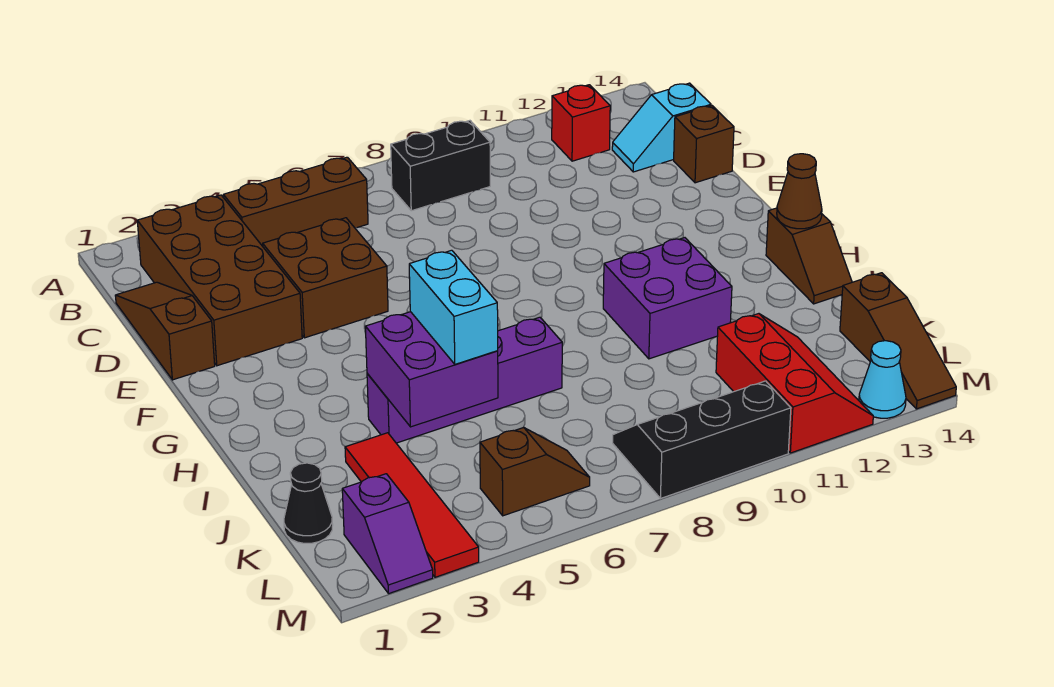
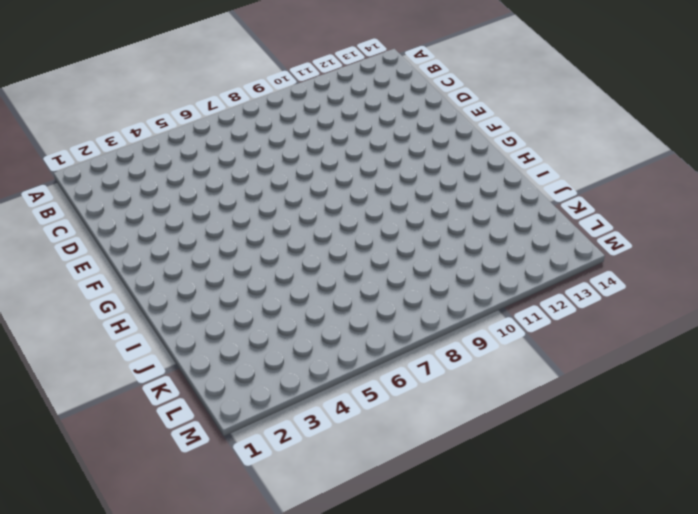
none -> brown brick B2:E3 level 1
none -> brown brick B4:B6 level 1
none -> black brick B8:B9 level 1

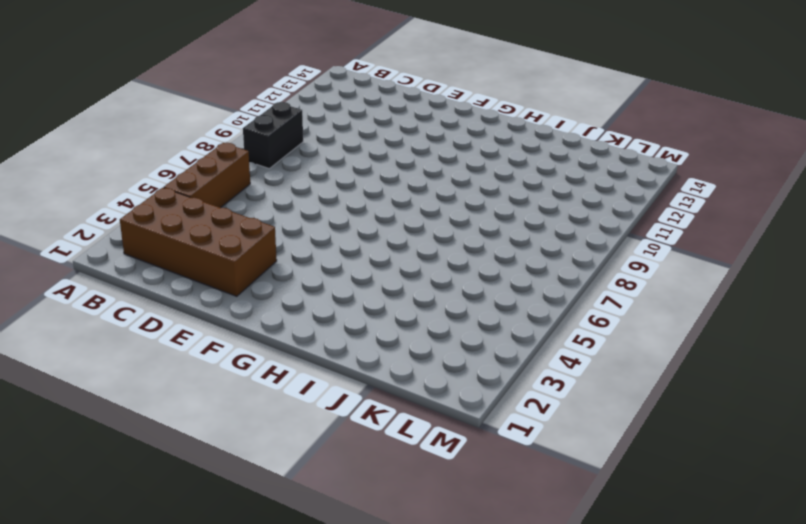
none -> red brick B12 level 1
none -> brown slope C1:E1 level 1 top E
none -> cyan slope C13:C14 level 1 top 14

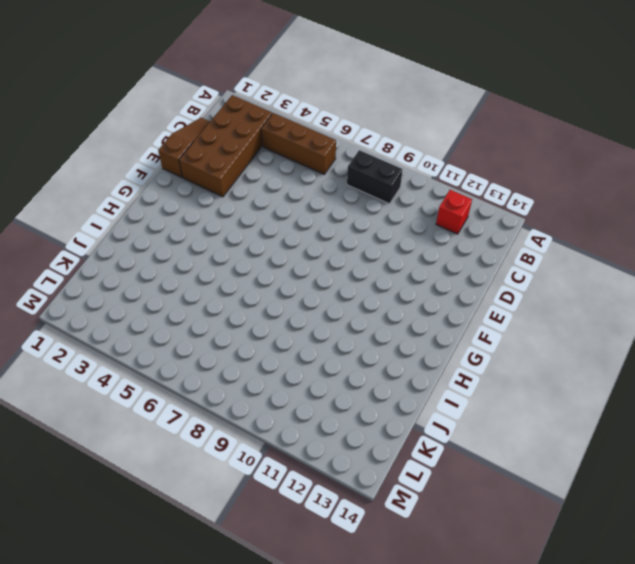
none -> cyan slope C13:C14 level 1 top 14
none -> brown brick D4:E5 level 1
none -> brown brick D14 level 1

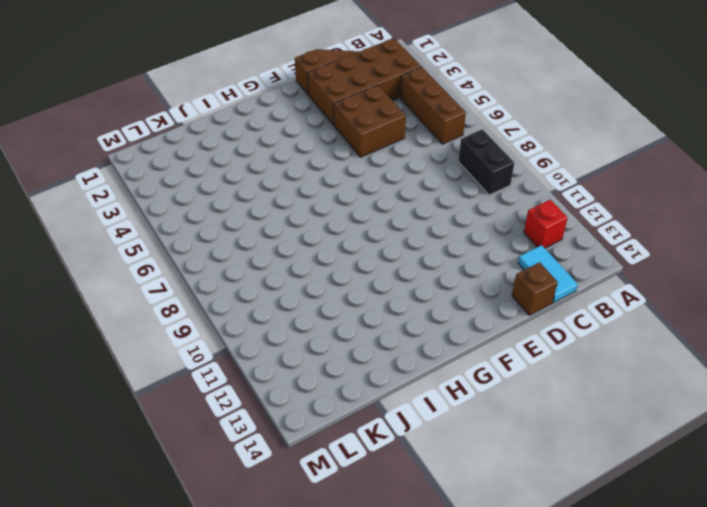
cyan tile C13:C14 level 1 -> cyan slope C13:C14 level 1 top 14
none -> purple brick H10:I11 level 1
none -> brown slope H14:I14 level 1 top H
none -> purple brick I4:I7 level 1

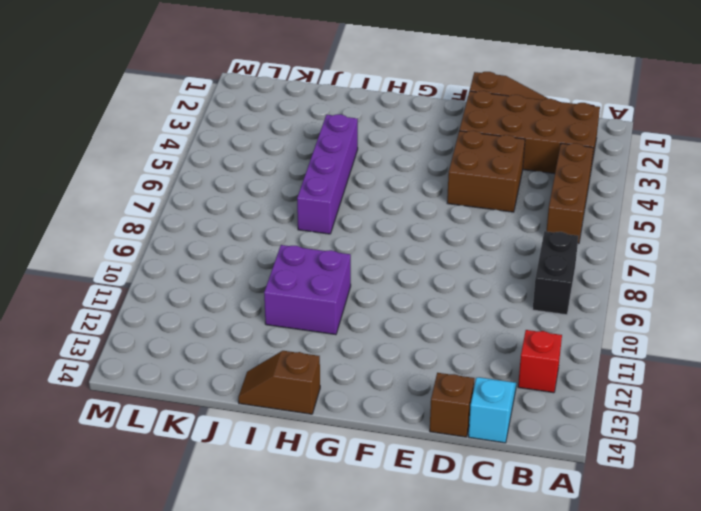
none -> red tile J3:M3 level 1
none -> black cone K1 level 1
none -> red slope K11:M12 level 1 top 11

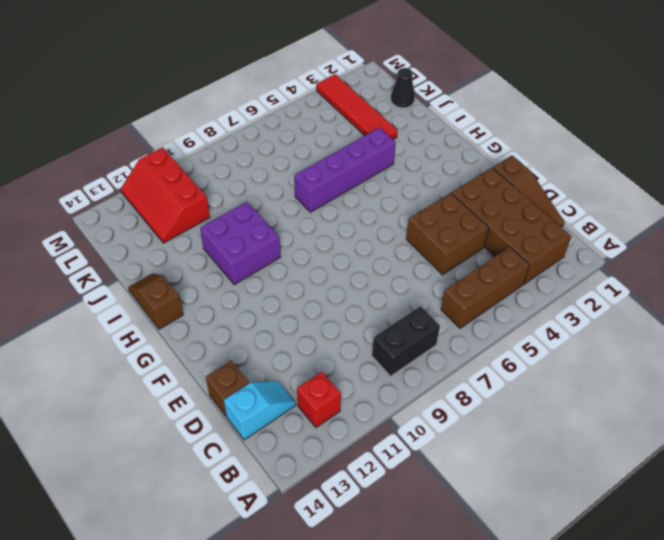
none -> brown slope K14:M14 level 1 top K
none -> purple slope L2:M2 level 1 top L
none -> brown slope L5:L6 level 1 top 5

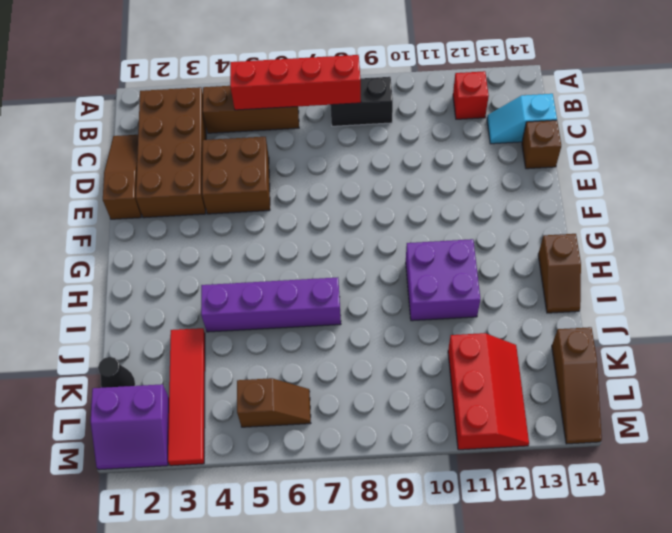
red brick B5:B8 level 2 -> none
purple slope L1:M2 level 1 top L -> purple slope L2:M2 level 1 top L
none -> black slope L8:M10 level 1 top M
none -> cyan cone M13 level 1
none -> brown cone H14 level 2

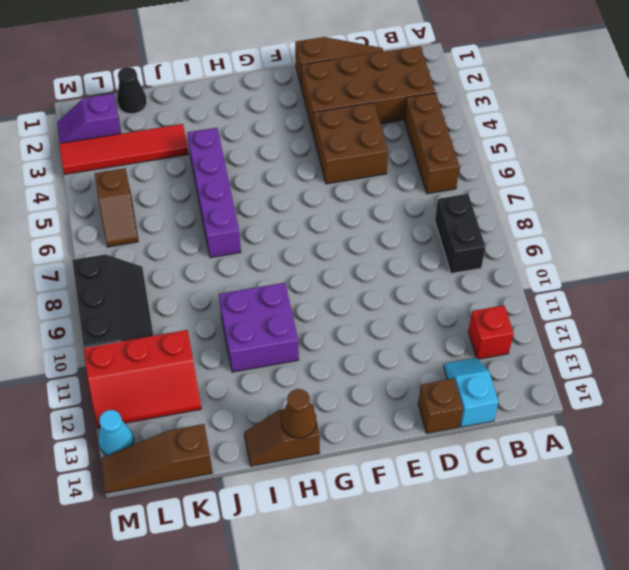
none -> purple brick I4:J5 level 2
none -> cyan brick I5:J5 level 3

